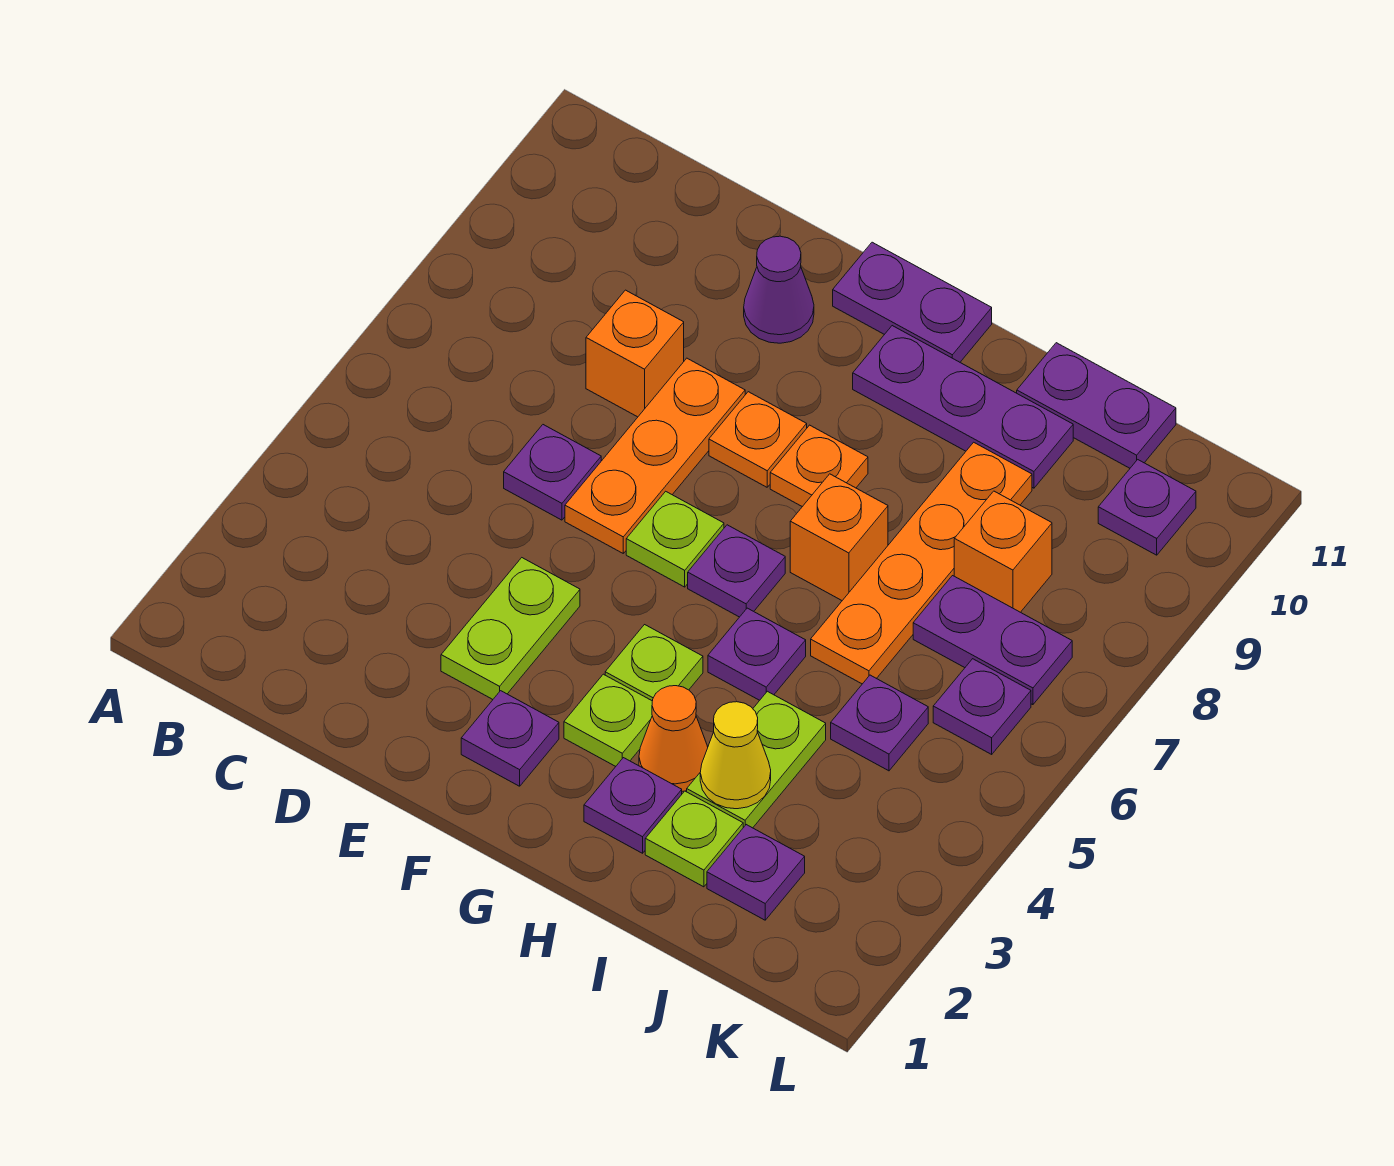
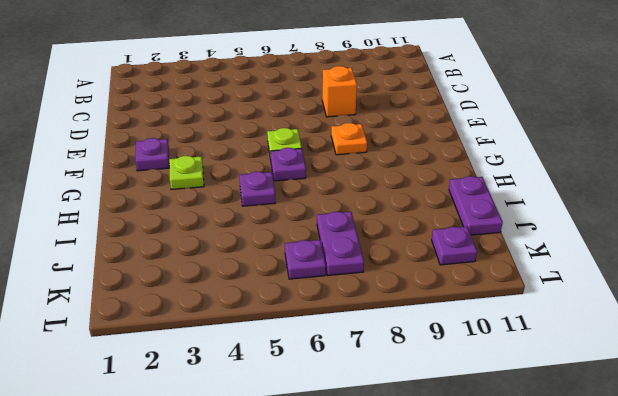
none -> purple plate D6 level 1
none -> lime plate E3:E4 level 1
none -> orange plate E6:E8 level 1

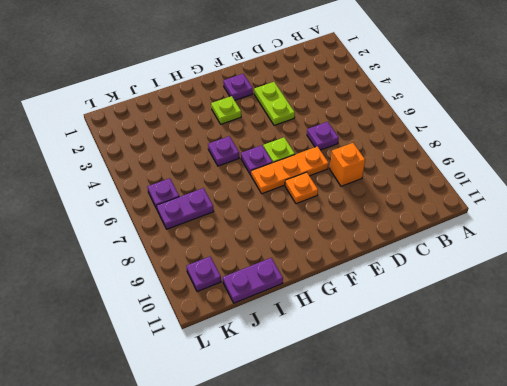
orange plate E7:G7 level 1 -> orange plate E6:E8 level 1
none -> purple cone E10 level 1
none -> purple plate F11:G11 level 1
none -> lime plate G4 level 1

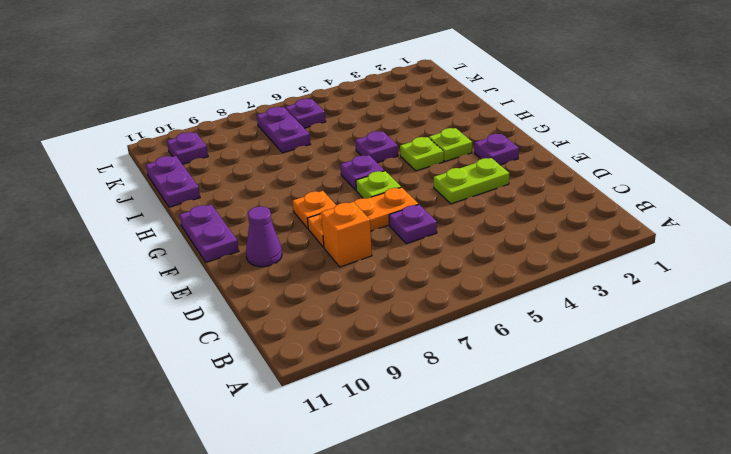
none -> orange plate G8 level 1
none -> purple plate G10:I10 level 1
none -> purple plate H2 level 1

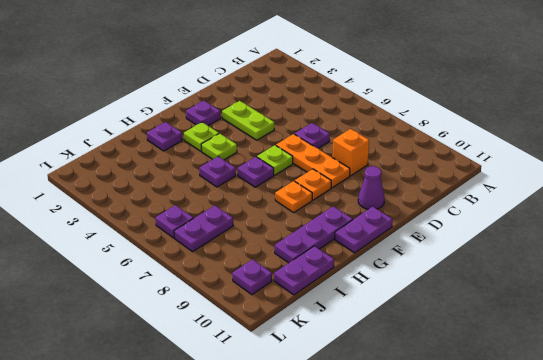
none -> orange cone H3 level 1
none -> orange brick H7 level 1
none -> lime plate I2 level 1

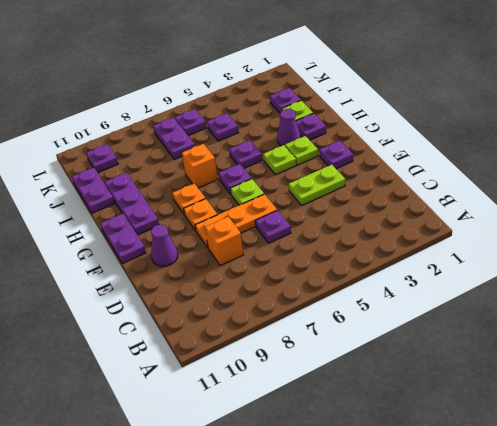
purple cone H3 level 1 -> orange cone H3 level 1
none -> lime plate I3:I4 level 1
none -> orange plate I6:I9 level 1
none -> orange brick J8 level 1

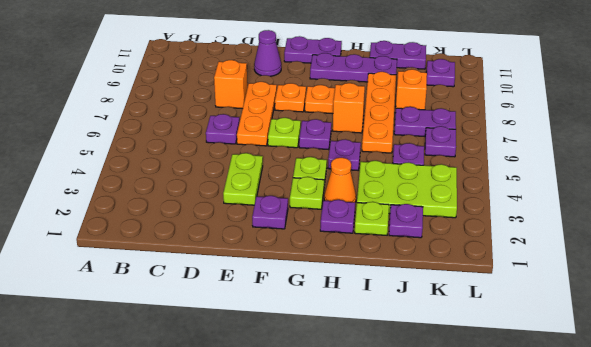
lime plate I3:K4 level 1 -> lime plate I3:I4 level 1
none -> yellow cone I3 level 2

